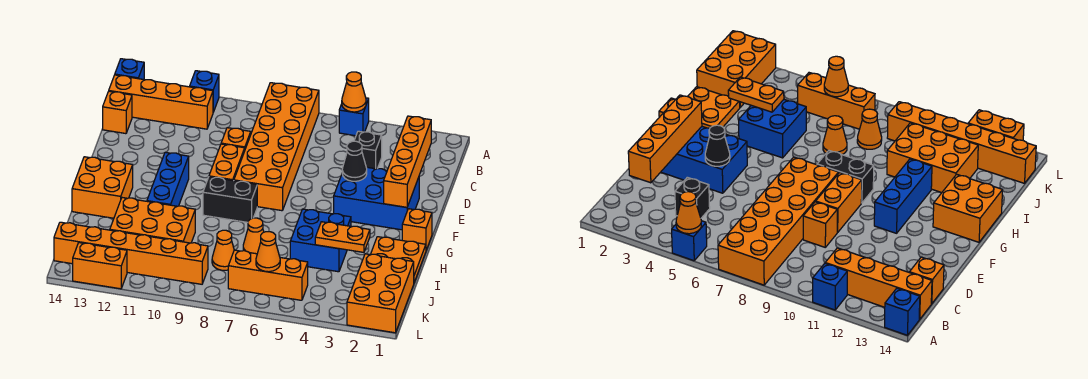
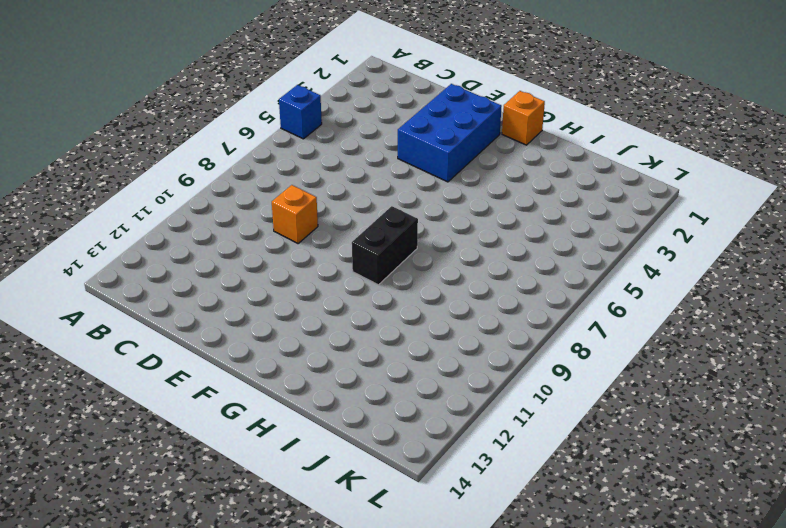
none -> orange brick A7:F8 level 1
none -> blue brick A11 level 1
none -> blue brick A14 level 1

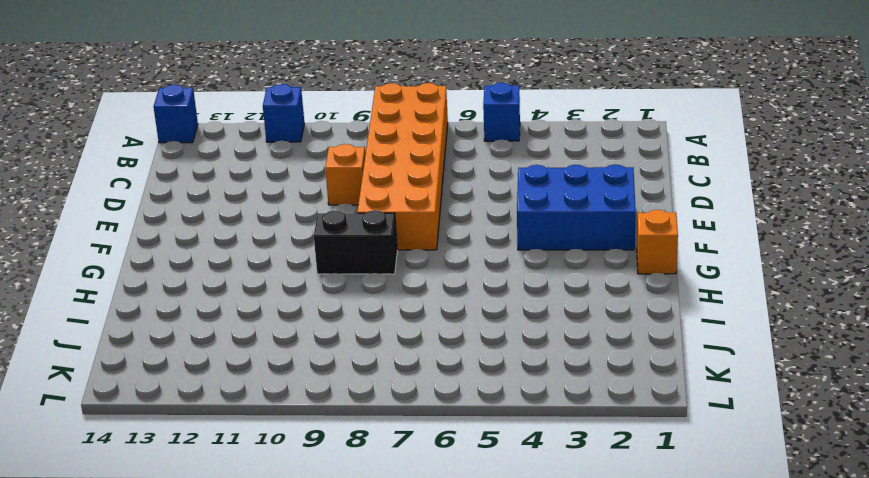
none -> orange brick B11:B14 level 1
none -> black brick C4 level 1
none -> orange brick C14 level 1

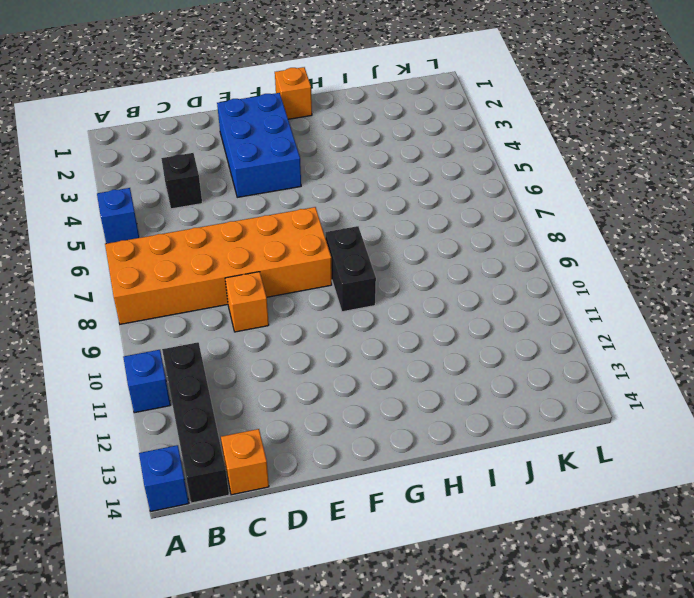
black brick B11:B14 level 1 -> orange brick B11:B14 level 1
none -> orange brick E9:F9 level 1
none -> blue brick F11:H11 level 1
none -> orange brick G13:H14 level 1

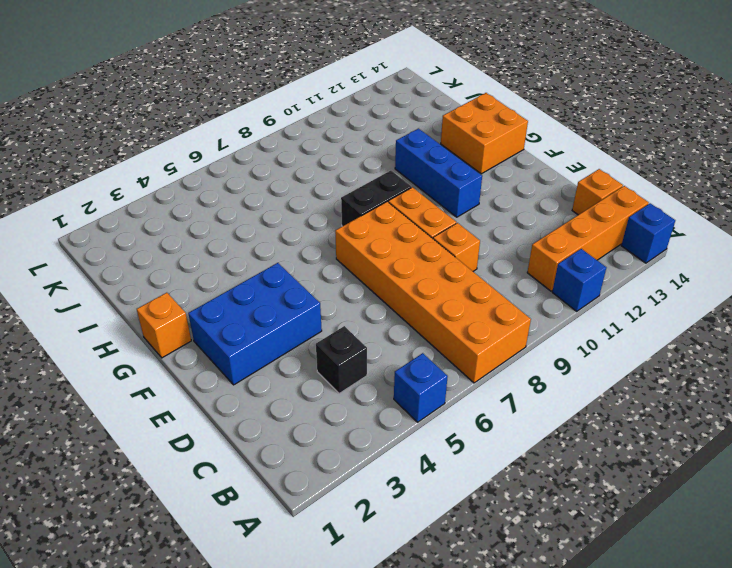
none -> orange plate H1:I2 level 1
none -> blue brick H4:I5 level 1
none -> orange cone I7 level 1

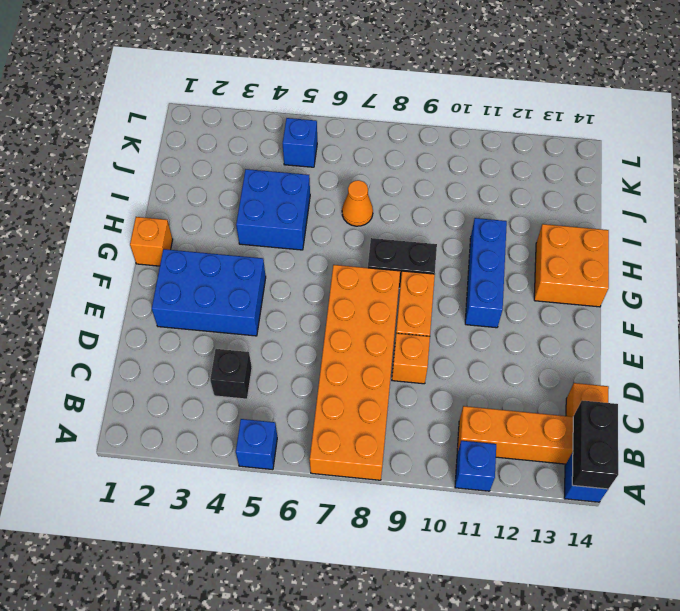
black brick A14:B14 level 2 -> none
blue brick K5 level 1 -> orange brick K5:K7 level 1
none -> orange plate H1:I2 level 1
none -> orange brick I10:J12 level 1
none -> orange brick J1:L2 level 1

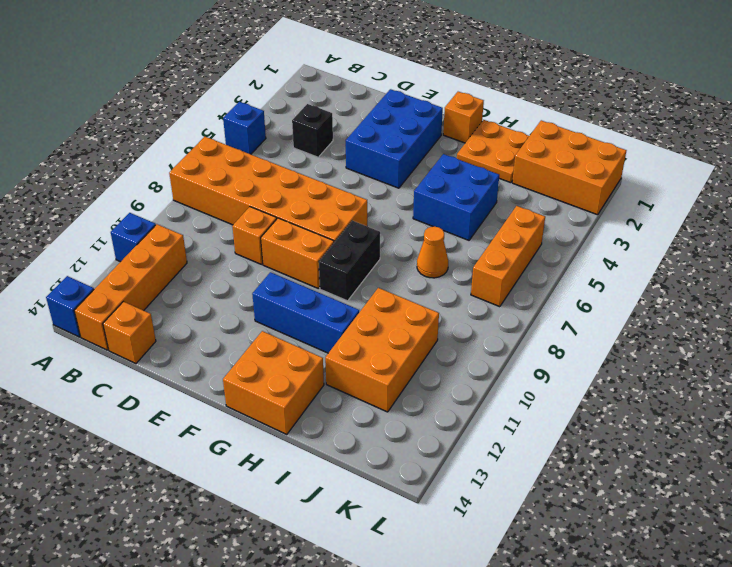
none -> orange cone J8 level 1
none -> orange brick K9:K14 level 1
none -> orange brick L12:L13 level 1

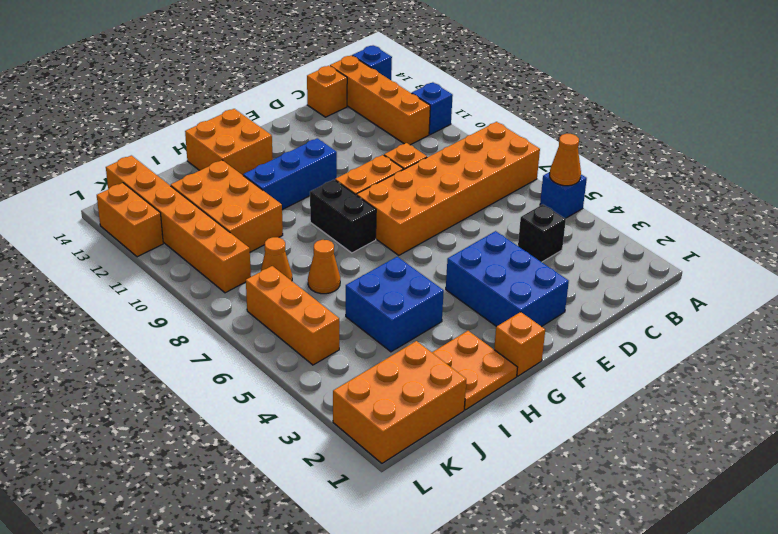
none -> orange brick C2:F2 level 2
none -> black cone E4 level 2
none -> orange plate I3:I4 level 2

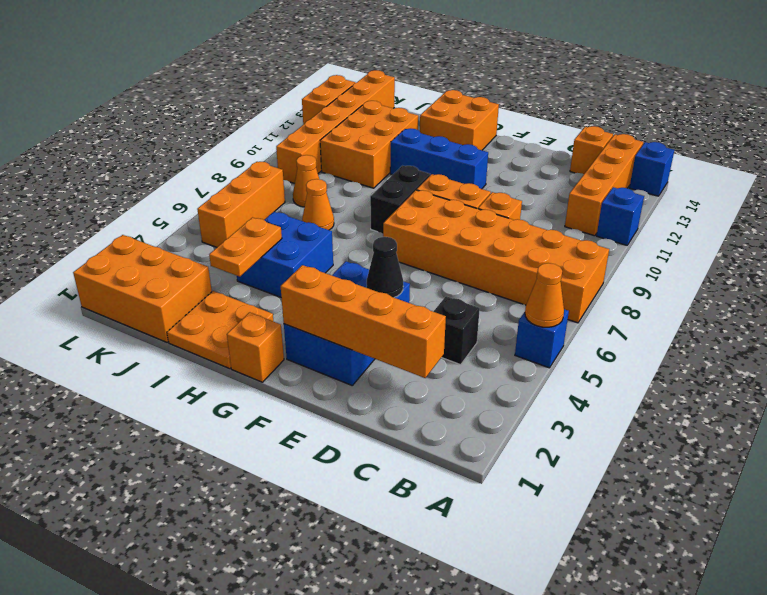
none -> orange cone K6 level 2

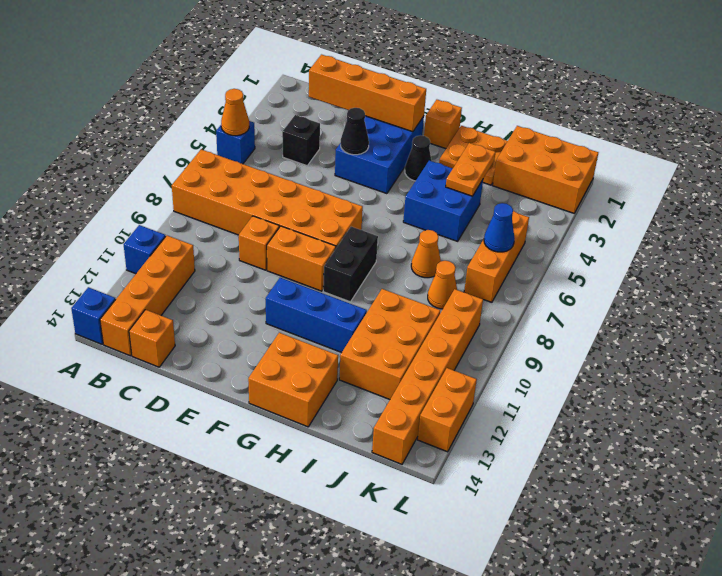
black cone G3 level 1 -> none
blue cone K6 level 2 -> orange cone K6 level 2

